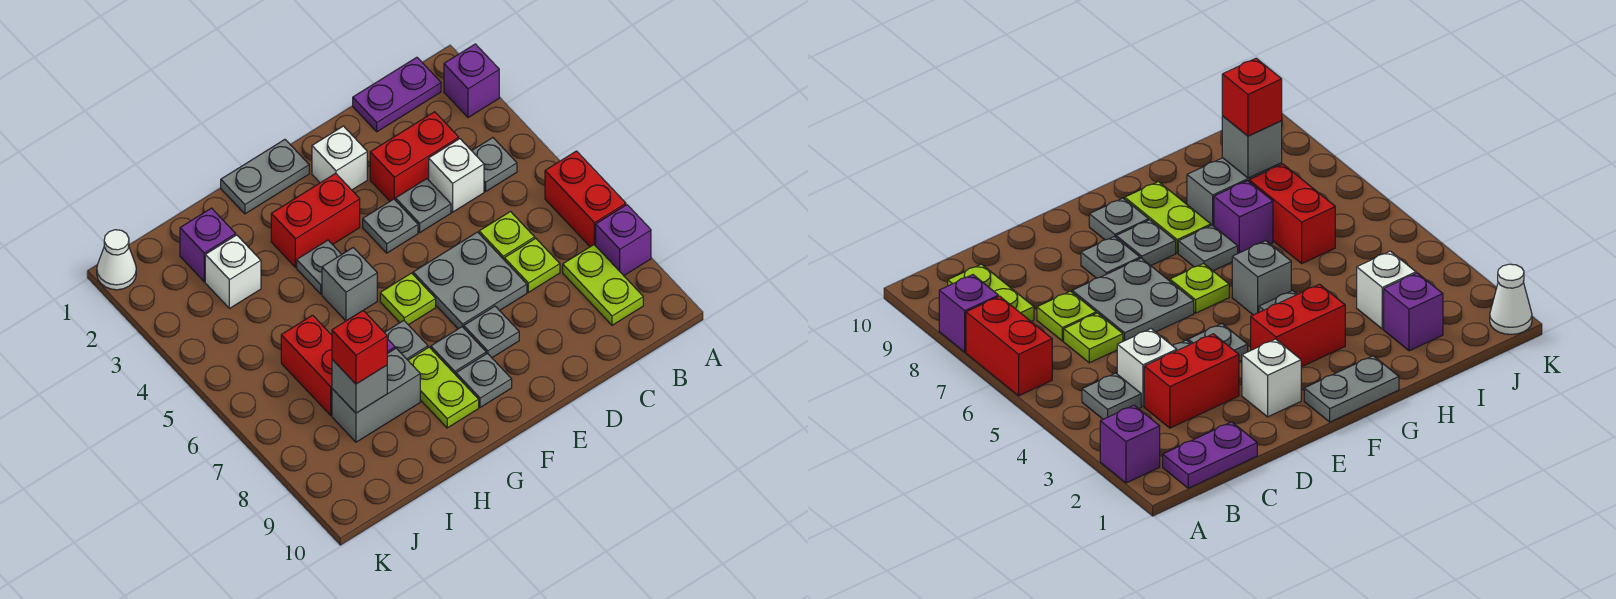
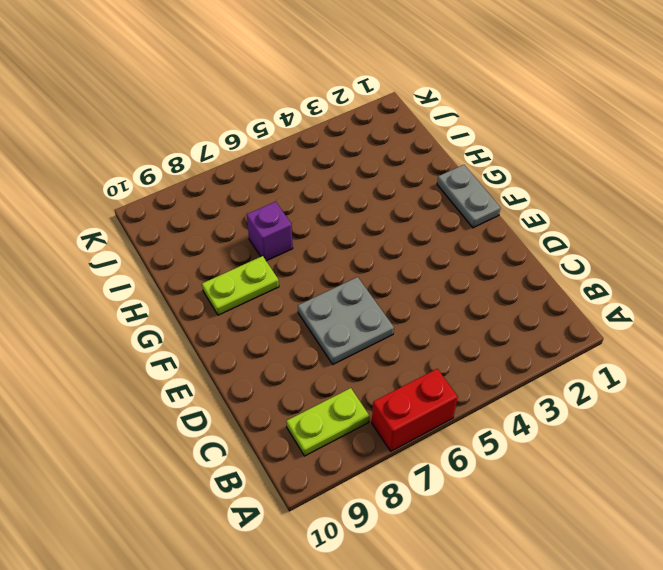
none -> purple brick A2 level 1
none -> purple brick A8 level 1
none -> purple plate B1:C1 level 1
none -> grey plate B4 level 1

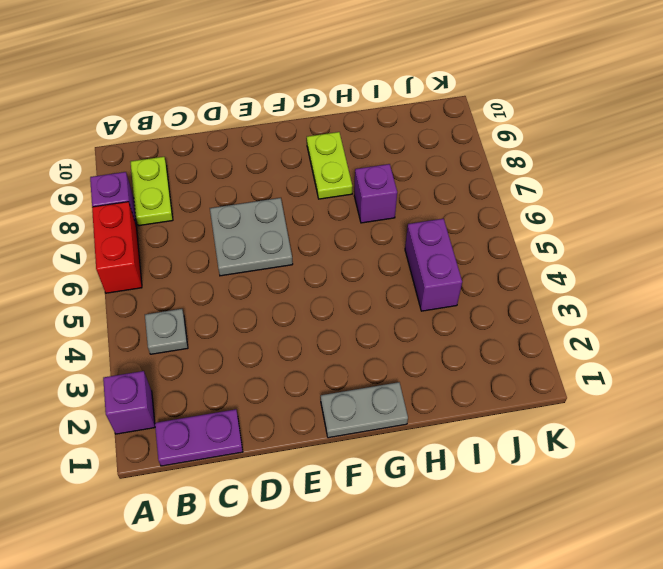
purple brick I4:I5 level 1 -> none
none -> red brick C3:D3 level 1
none -> white brick C4 level 1
none -> lime plate C6 level 1
none -> lime plate C7 level 1

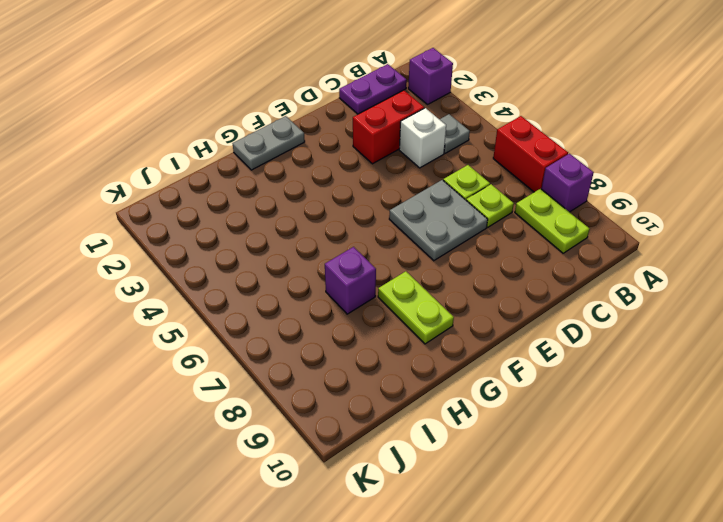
none -> grey plate D4 level 1
none -> white brick E2 level 1
none -> grey plate E4 level 1
none -> grey plate E8 level 1

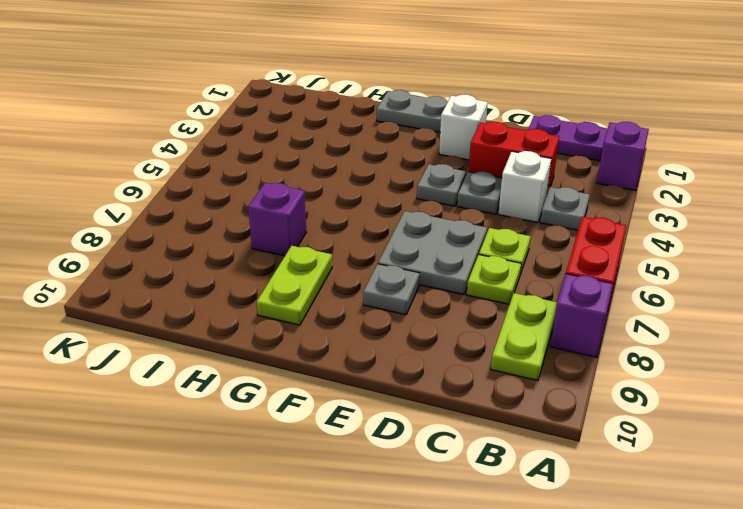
none -> red brick F3:G3 level 1
none -> lime plate F6 level 1
none -> grey plate F8 level 1
none -> grey plate F9 level 1

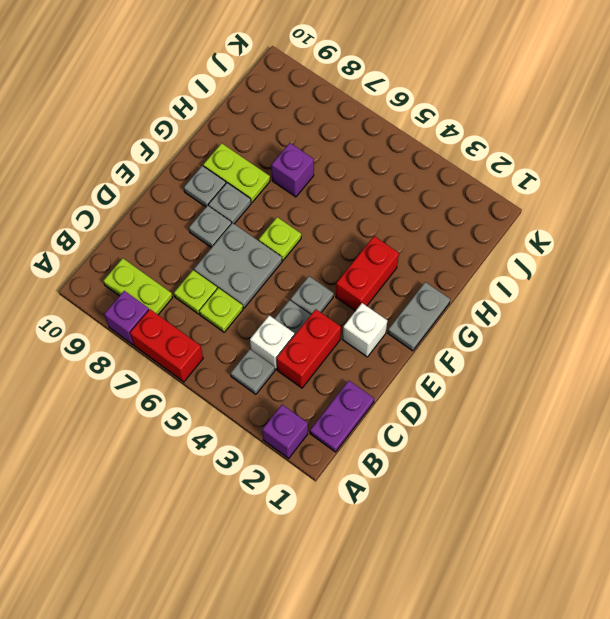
none -> grey plate G4 level 1
none -> grey brick G5 level 1
none -> grey plate G7 level 1
none -> grey brick H8:I8 level 1

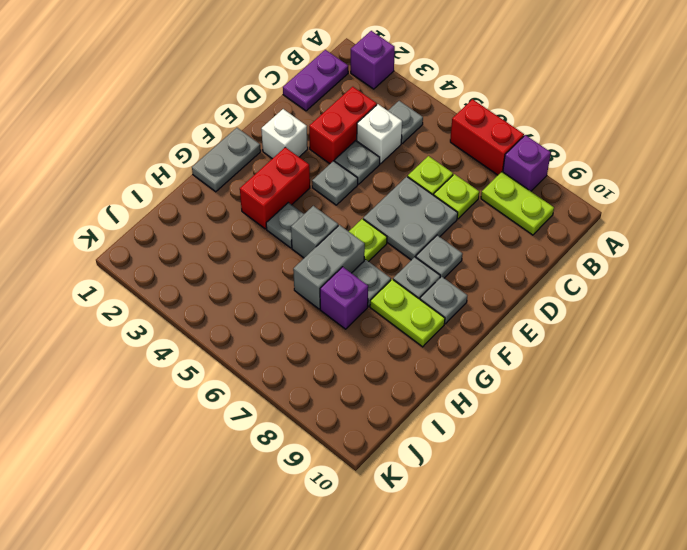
grey brick G6:H6 level 1 -> grey brick H8:I8 level 1
none -> purple brick I2 level 1
none -> white brick I3 level 1
none -> red brick I6:I7 level 1
none -> white cone K1 level 1

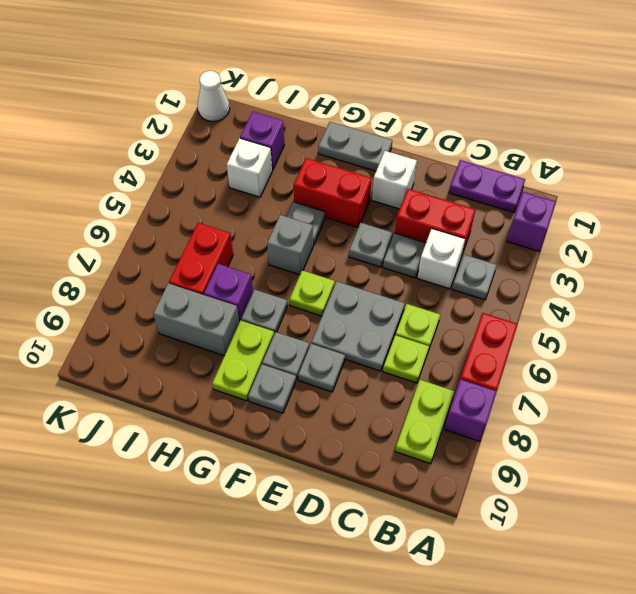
none -> grey brick I8 level 2
none -> red brick I8 level 3

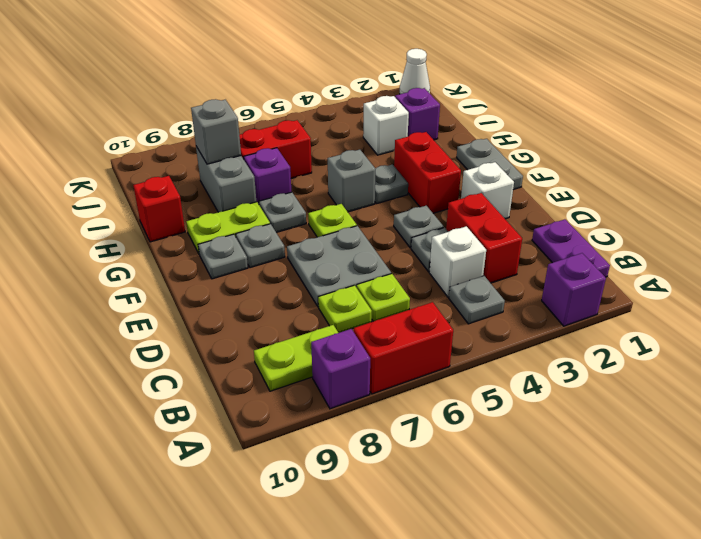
red brick H10 level 1 -> red brick I8 level 3
none -> grey plate E8 level 1

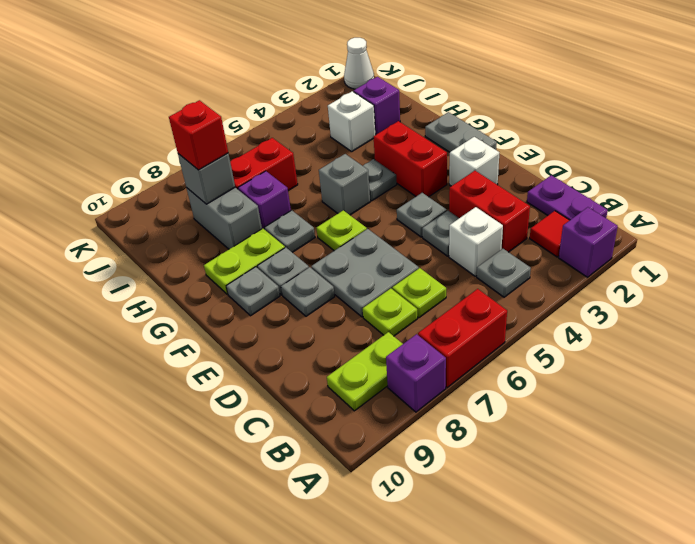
red tile B2 level 1 -> none

